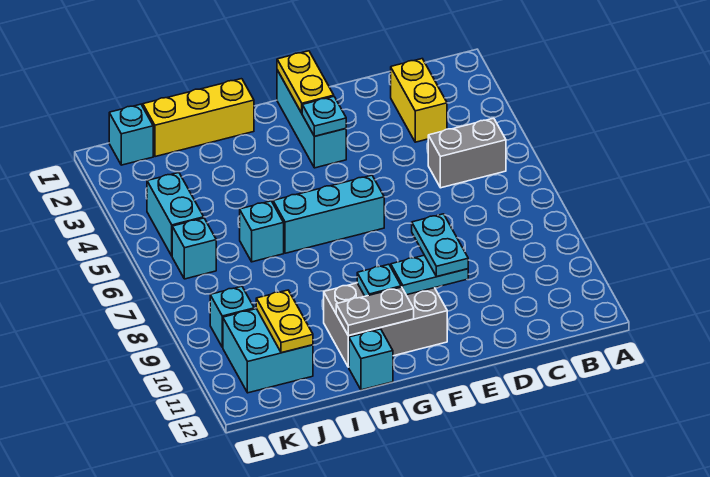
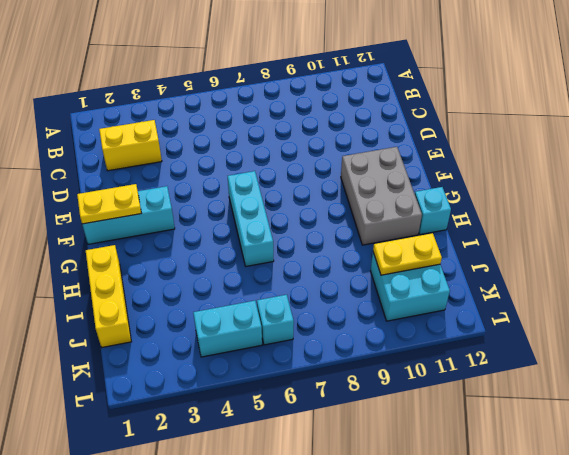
none -> grey brick B5:C5 level 1
none -> cyan brick I6 level 1
none -> cyan brick K1 level 1

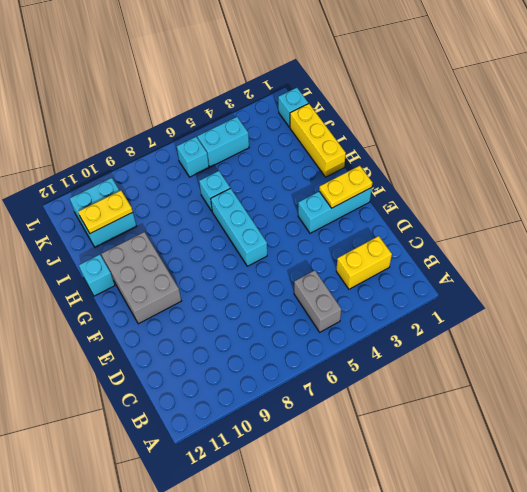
none -> cyan brick K9 level 1
none -> cyan plate E10:F10 level 2
none -> cyan plate F3 level 2

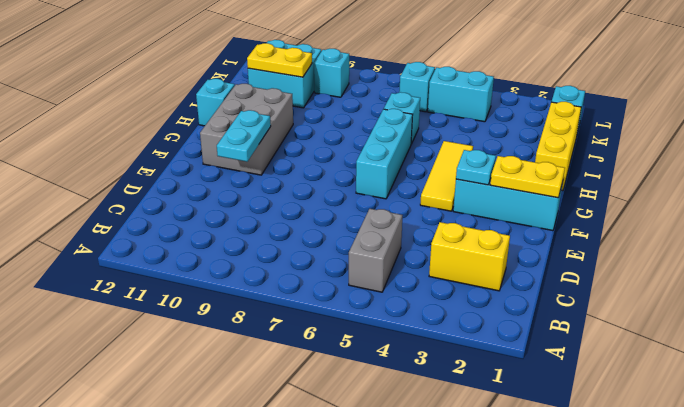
yellow tile F4:H4 level 1 -> none
none -> cyan plate G10 level 2
none -> grey plate G11:H11 level 2
none -> cyan plate E9:E10 level 3

